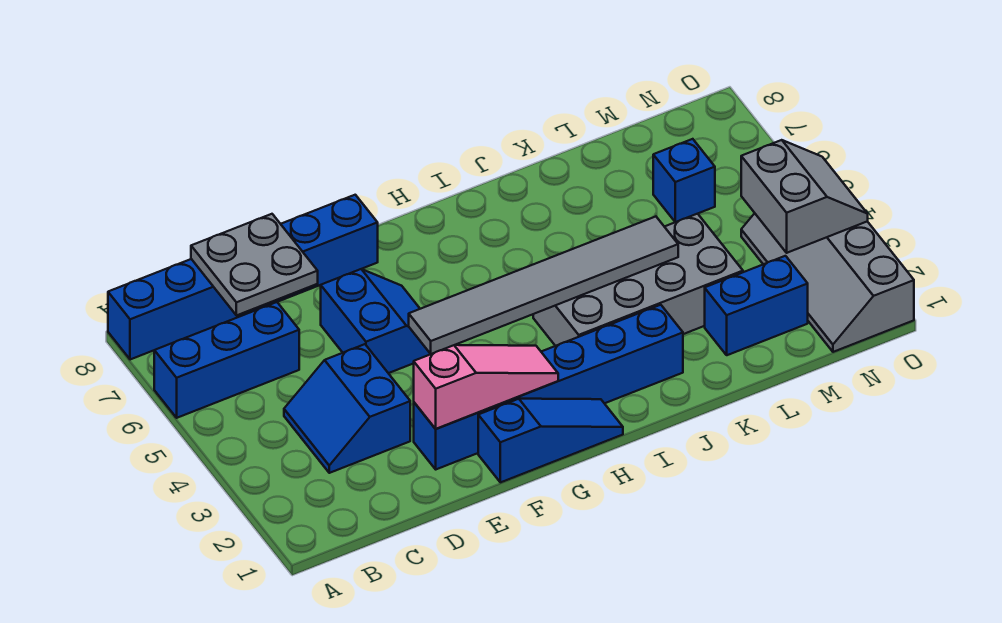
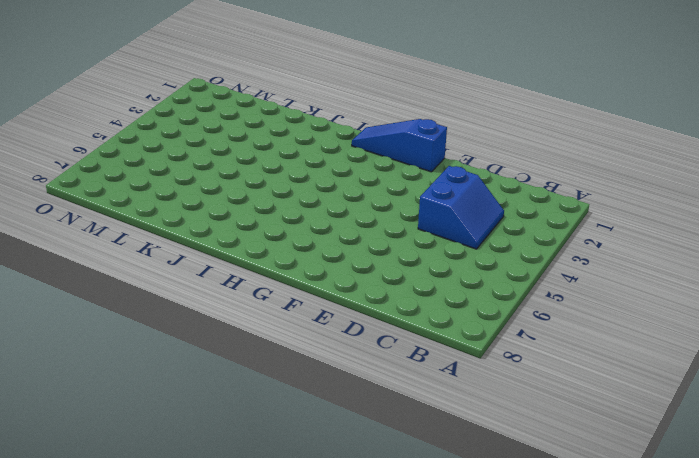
none -> blue brick A6:C6 level 1
none -> blue brick A8:F8 level 1
none -> blue brick E2:J2 level 1

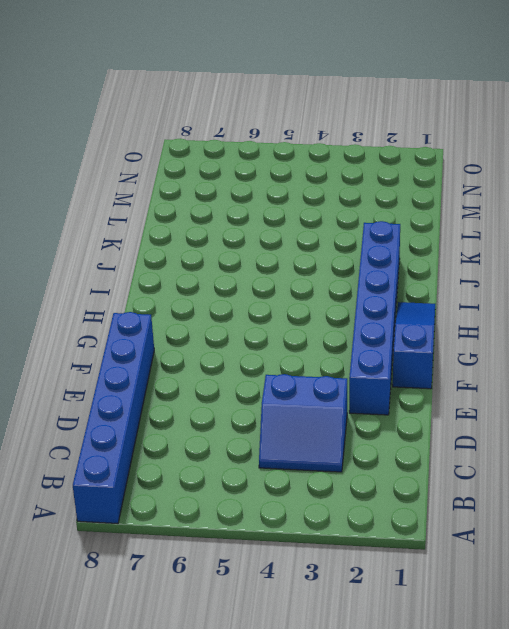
none -> blue brick A6:C6 level 1
none -> blue slope E5:F6 level 1 top E
none -> grey brick I3:L4 level 1

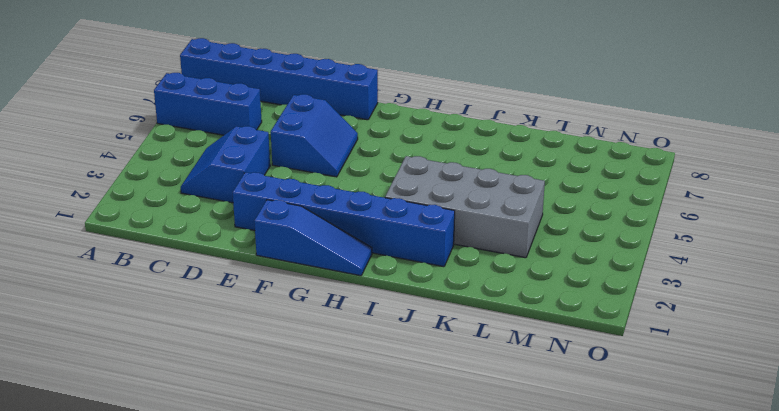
none -> blue brick L2:M2 level 1
none -> blue brick M6 level 1
none -> grey slope N1:O4 level 1 top O

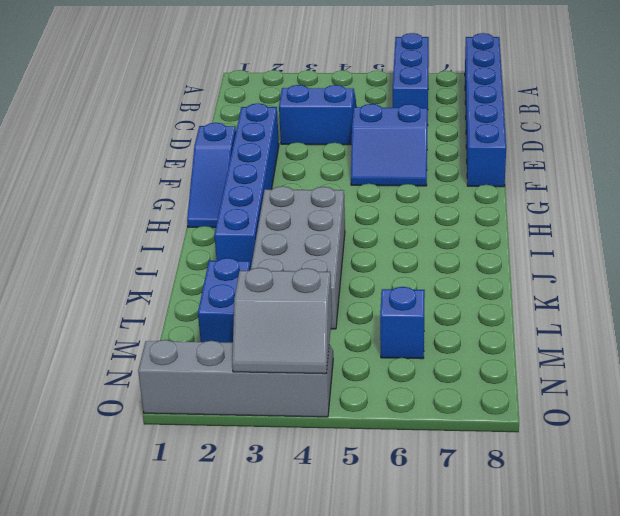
none -> grey plate C7:D8 level 2
none -> pink slope E2:G2 level 2 top E
none -> grey tile F4:K4 level 2

